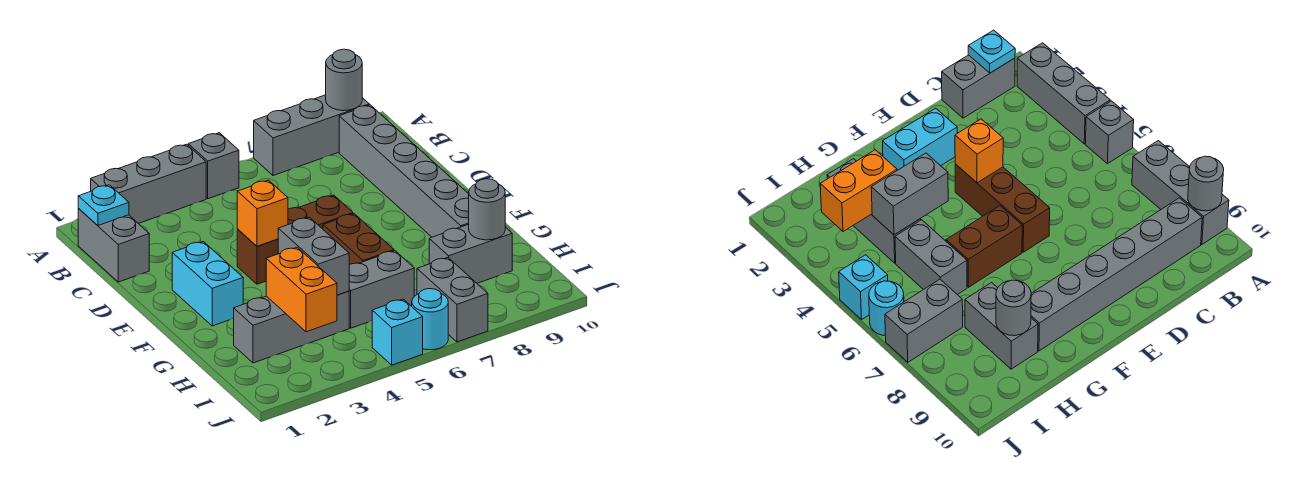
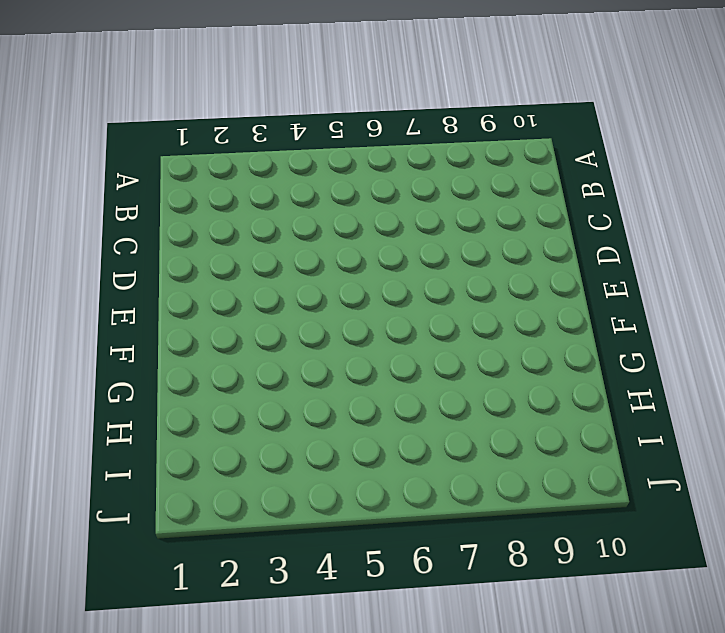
none -> grey brick A2:A4 level 1
none -> grey brick A5 level 1
none -> grey brick A7:A9 level 1

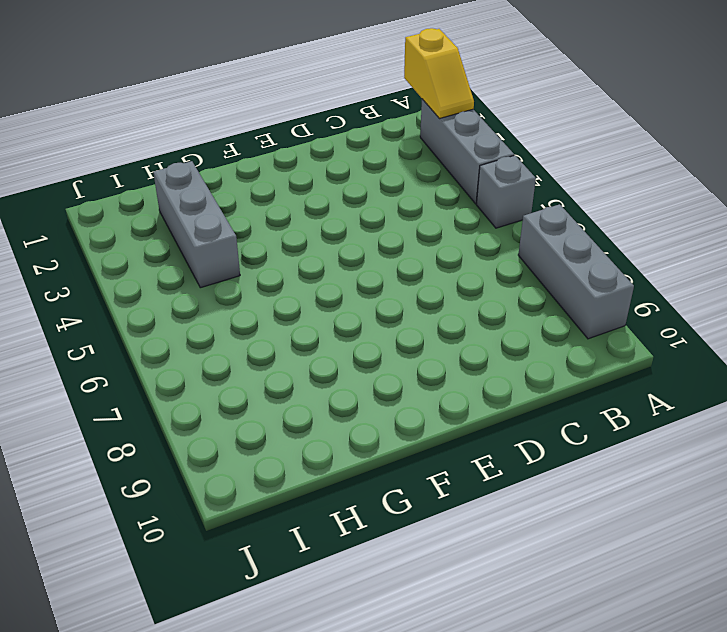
yellow slope A1:A2 level 2 top 1 -> none
none -> grey brick B1:C1 level 1
none -> grey brick B9:G9 level 1
none -> cyan brick E2:F2 level 1

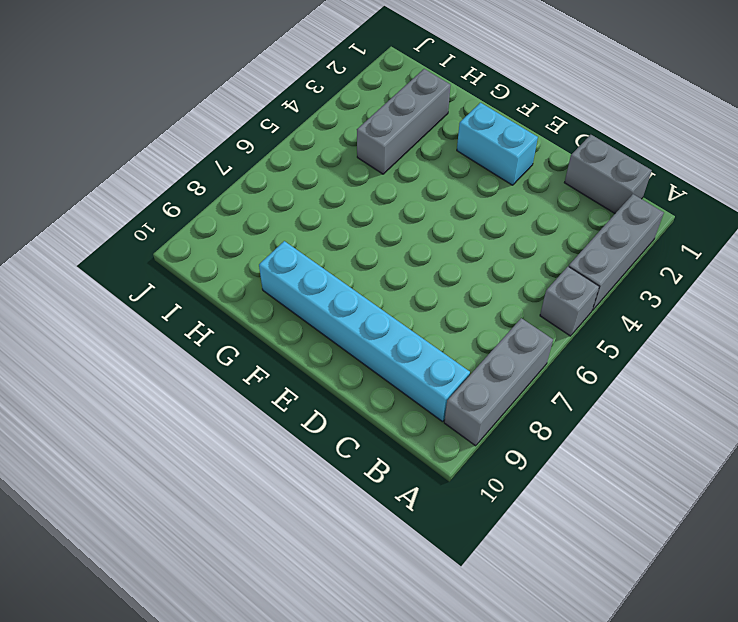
cyan brick B9:G9 level 1 -> grey brick B9:G9 level 1
none -> brown brick E4:E6 level 1
none -> brown brick F6:G6 level 1
none -> grey brick H5:H6 level 1

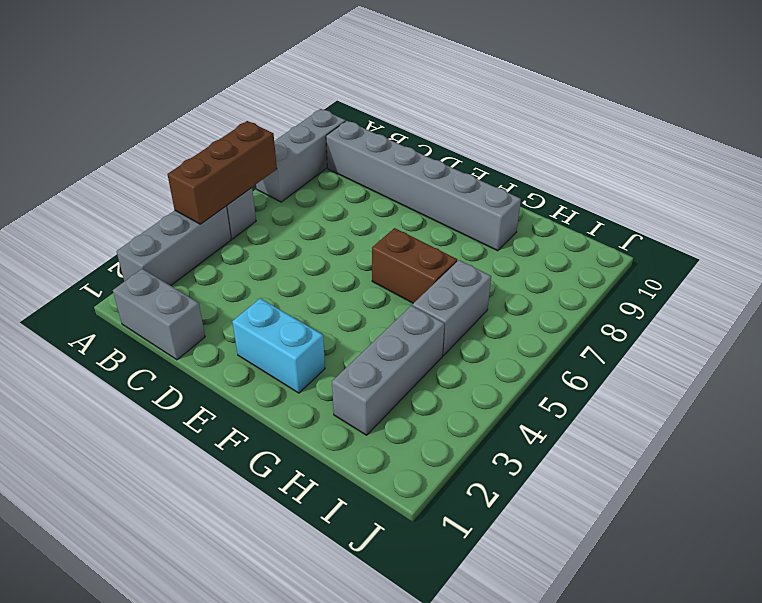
brown brick A4:A6 level 2 -> brown brick E4:E6 level 1
none -> grey brick H8:H9 level 1
none -> grey brick I7:J7 level 1
none -> cyan brick J5 level 1

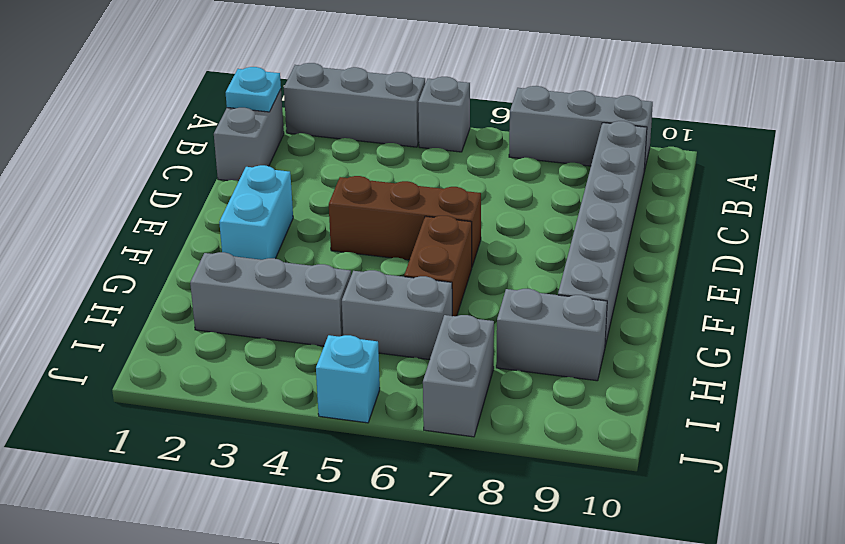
none -> cyan round brick J6 level 1
none -> grey round brick A9 level 2
none -> orange brick E4 level 2

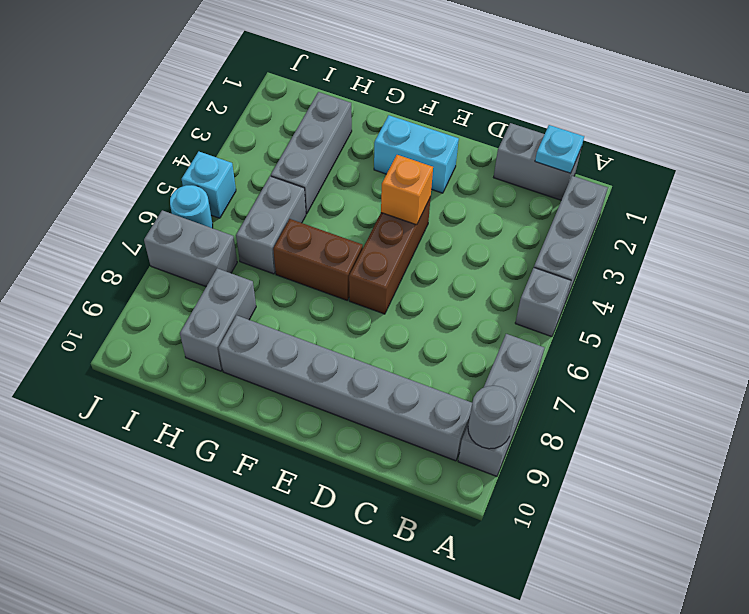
none -> grey brick G4:H4 level 2
none -> orange brick H3:I3 level 2
none -> grey round brick H9 level 2

